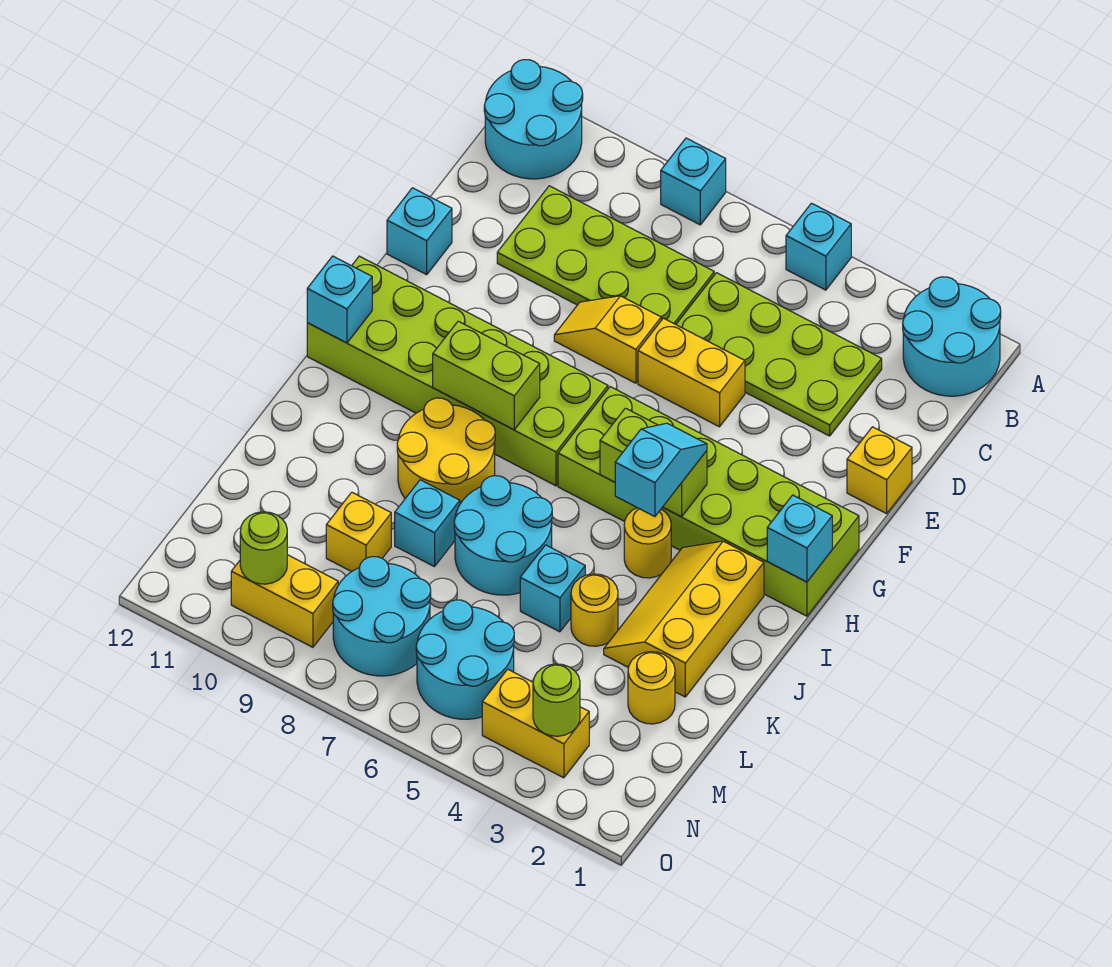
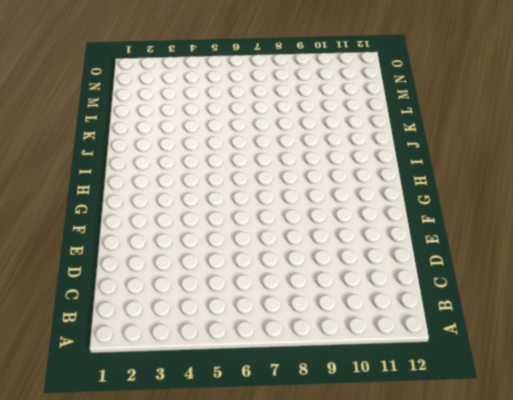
none -> cyan round brick A1:B2 level 1
none -> cyan brick A5 level 1
none -> cyan brick A8 level 1
none -> cyan round brick A11:B12 level 1

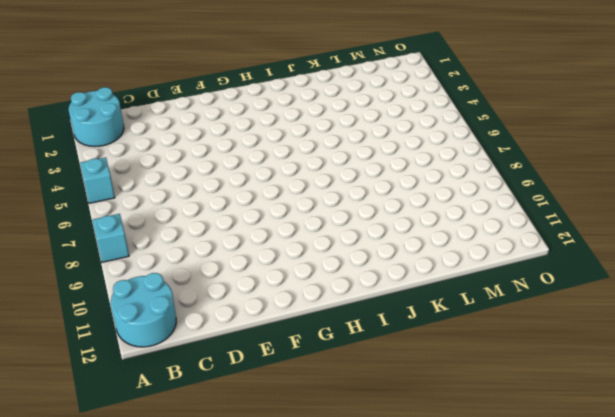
none -> lime plate C3:D6 level 1
none -> lime plate C7:D10 level 1
none -> yellow brick E1 level 1
none -> yellow brick E5:E6 level 1

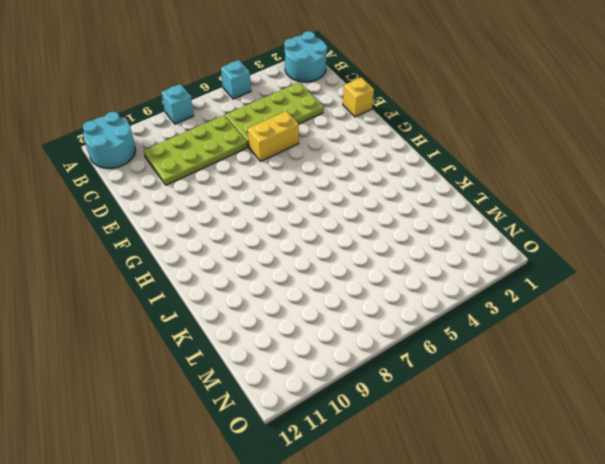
none -> yellow slope E7:E8 level 1 top 7
none -> cyan brick E12 level 1
none -> lime brick G1:H6 level 1
none -> lime brick G7:H12 level 1

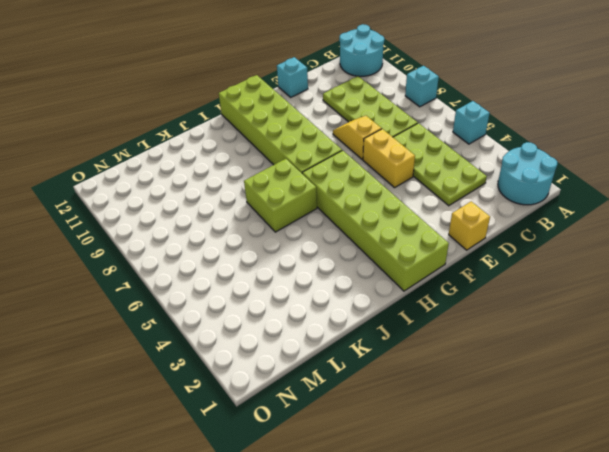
lime brick I6:J7 level 1 -> cyan round brick J6:K7 level 1
none -> yellow slope I2:K3 level 1 top 2
none -> yellow round brick I4 level 1
none -> yellow round brick I8:J9 level 1
none -> yellow round brick K4 level 1

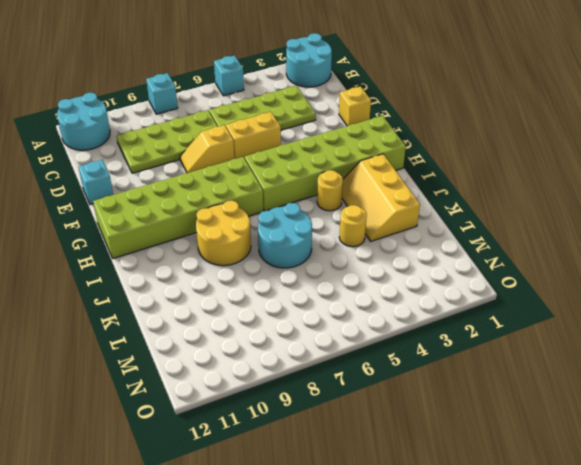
none -> cyan brick K5 level 1
none -> cyan brick K8 level 1
none -> yellow round brick L2 level 1
none -> yellow brick L9 level 1

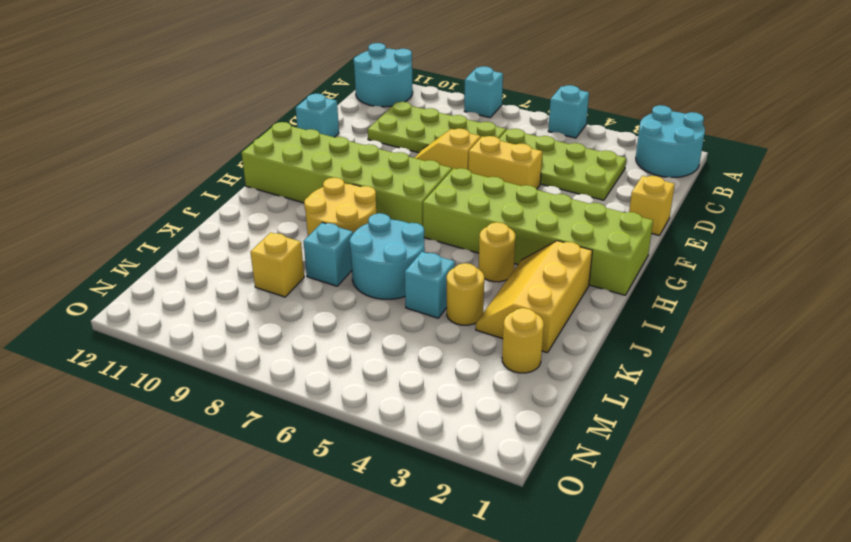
none -> cyan round brick M5:N6 level 1
none -> cyan round brick M7:N8 level 1
none -> yellow brick N3:N4 level 1
none -> yellow brick N9:N10 level 1

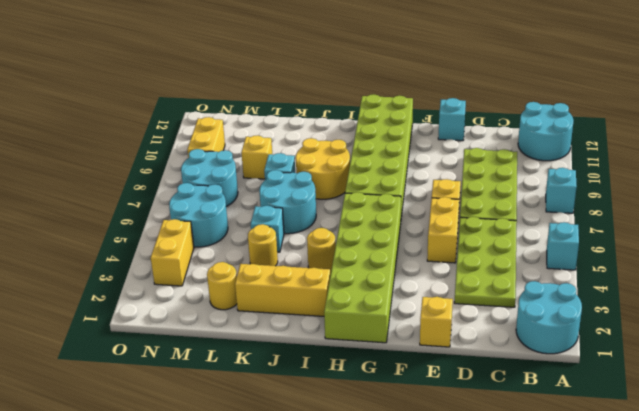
none -> cyan brick H1 level 2
none -> lime brick H4:H5 level 2
none -> lime brick H8:H9 level 2
none -> cyan brick H12 level 2

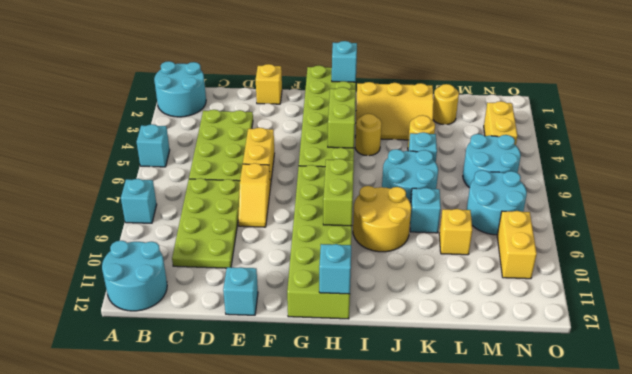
none -> lime round brick N3 level 2
none -> lime round brick N10 level 2
none -> cyan slope H4:I4 level 3 top I

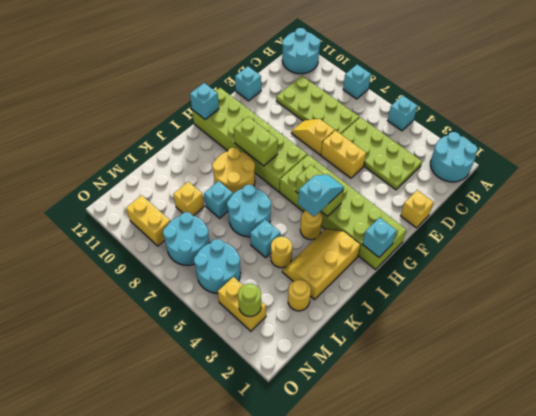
none -> lime round brick N10 level 2

